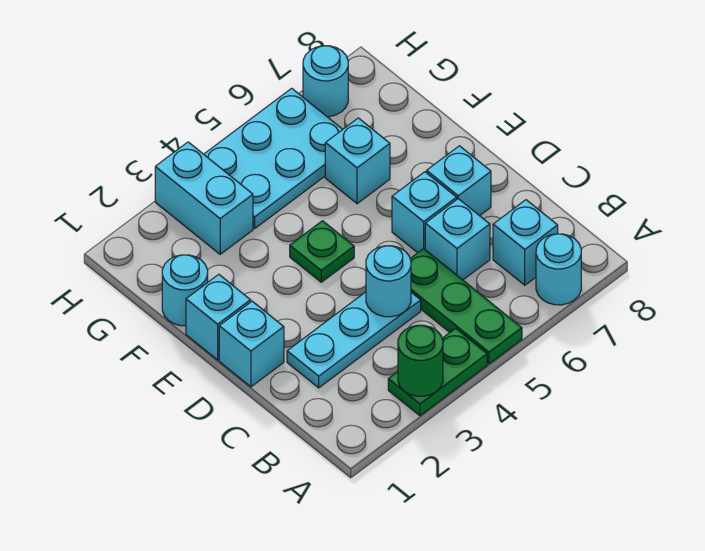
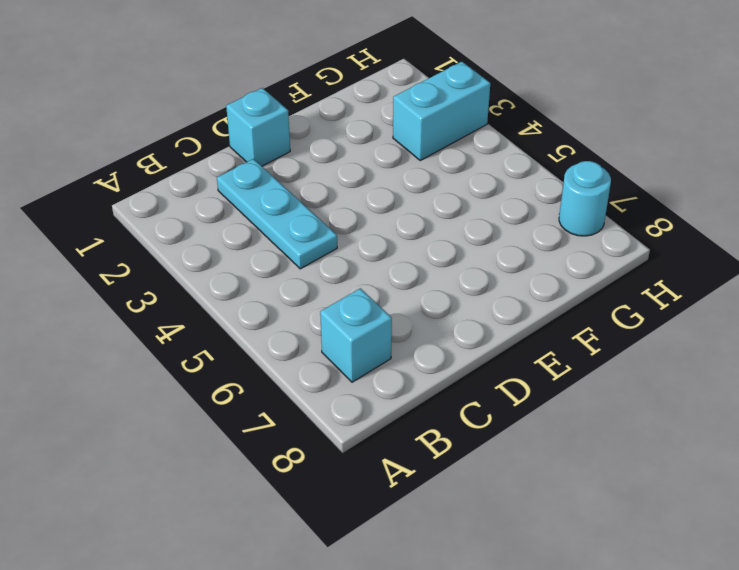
none -> green plate A3:A4 level 1
none -> green plate A5:C5 level 1
none -> cyan round brick A7 level 1

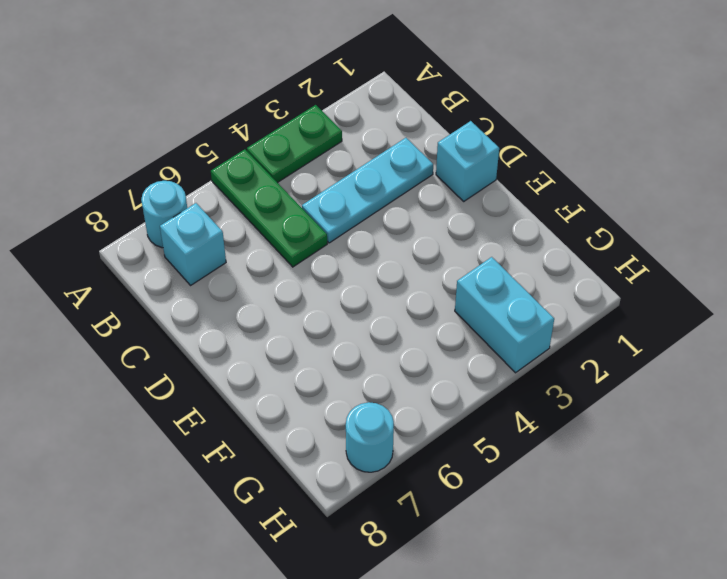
none -> cyan brick C6 level 1
none -> cyan brick D6 level 1
none -> cyan brick D7 level 1

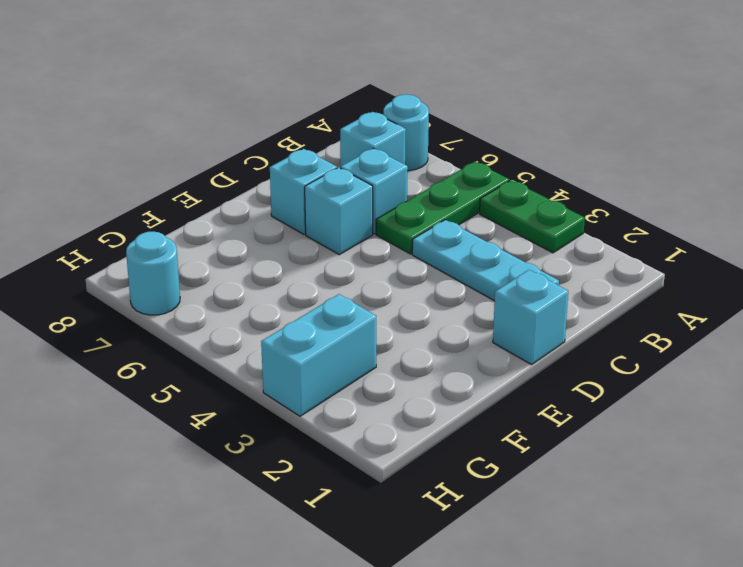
none -> cyan brick E1 level 1
none -> green plate E4 level 1
none -> cyan round brick F1 level 1

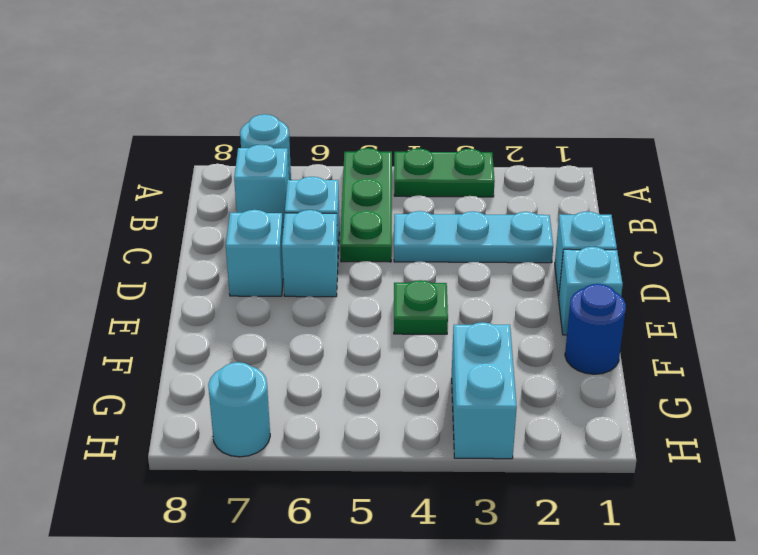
blue round brick F1 level 1 -> cyan round brick F1 level 1
none -> cyan brick F6 level 1
none -> cyan plate G4:H6 level 1
none -> green round brick A3 level 2

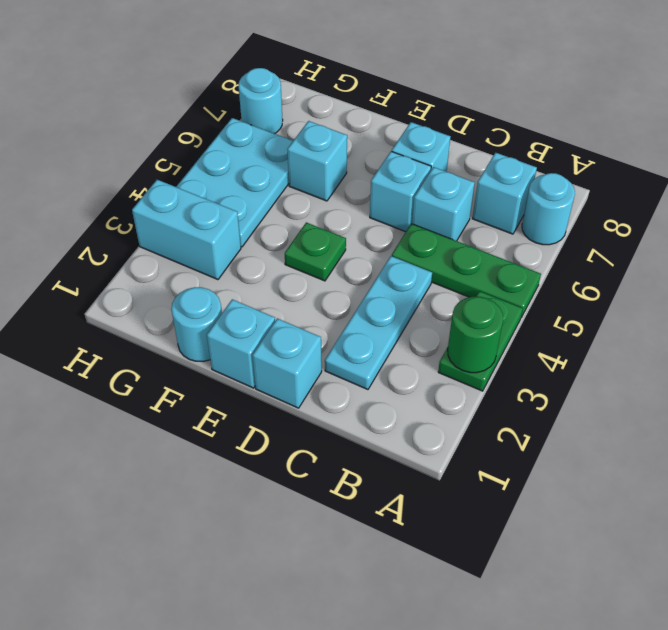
none -> cyan round brick C4 level 2

